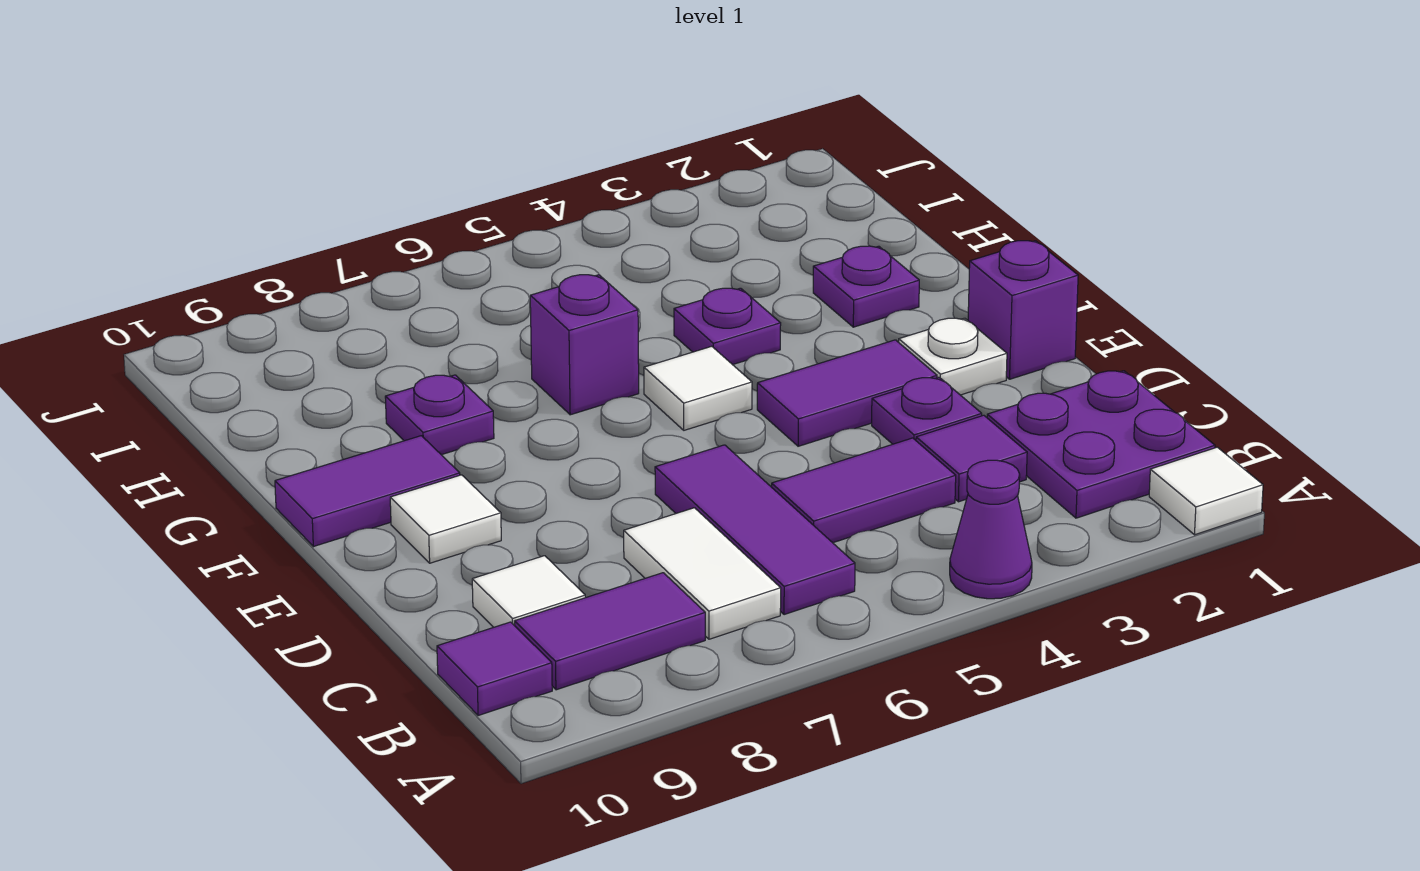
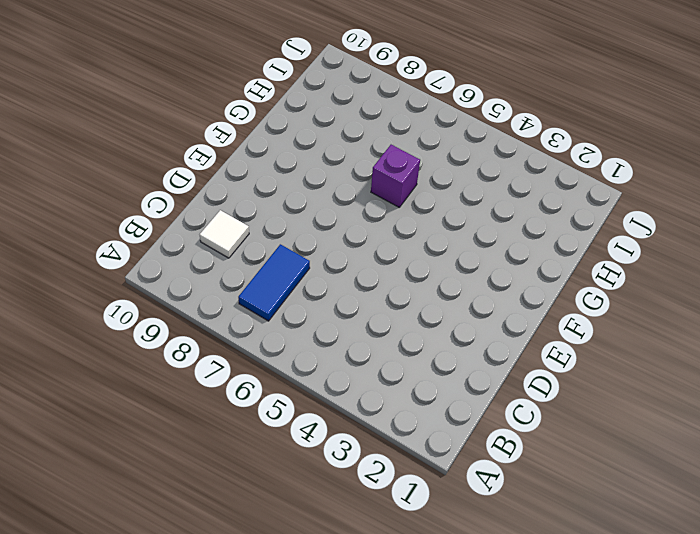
blue tile B7:C7 level 1 -> white tile B7:C7 level 1
none -> white tile A1 level 1
none -> purple cone A4 level 1
none -> purple plate B1:C2 level 1

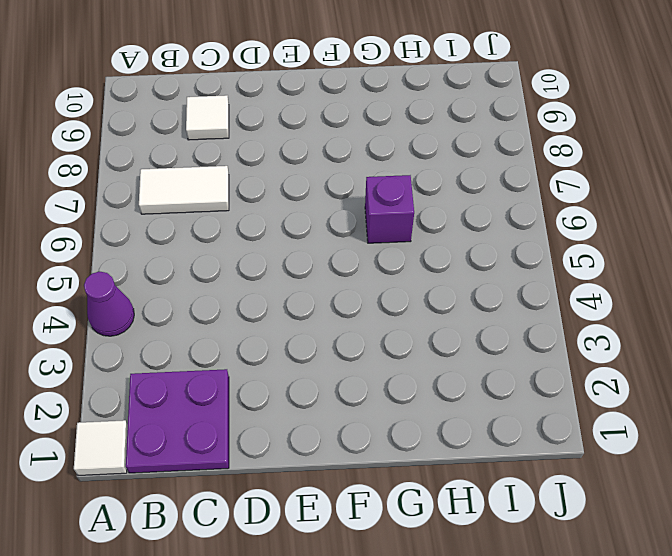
none -> purple tile B6:D6 level 1
none -> purple tile B8:B9 level 1
none -> purple tile B10 level 1

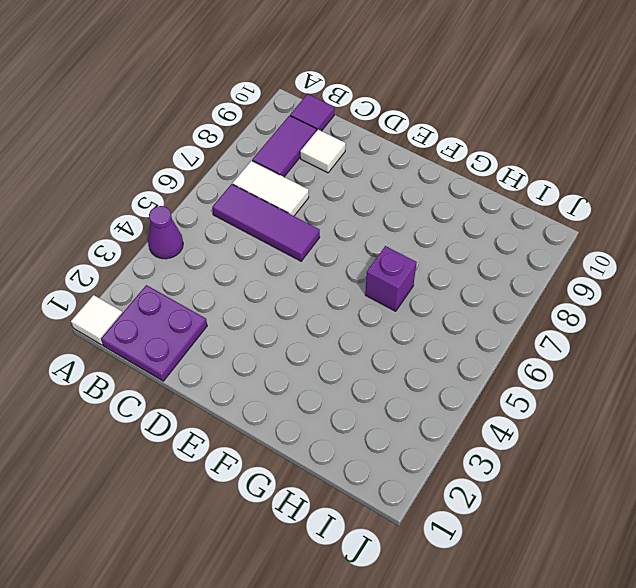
none -> purple tile C3 level 1
none -> purple tile C4:C5 level 1
none -> purple plate D3 level 1

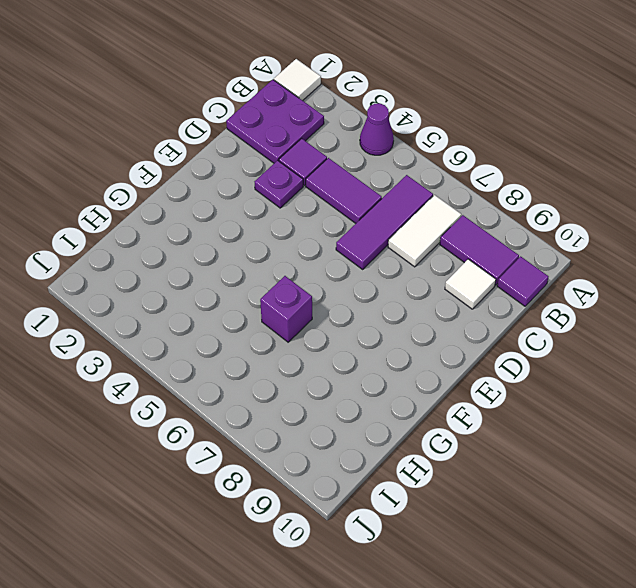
none -> purple brick E1 level 1
none -> white plate E2 level 1
none -> purple tile E3:E4 level 1

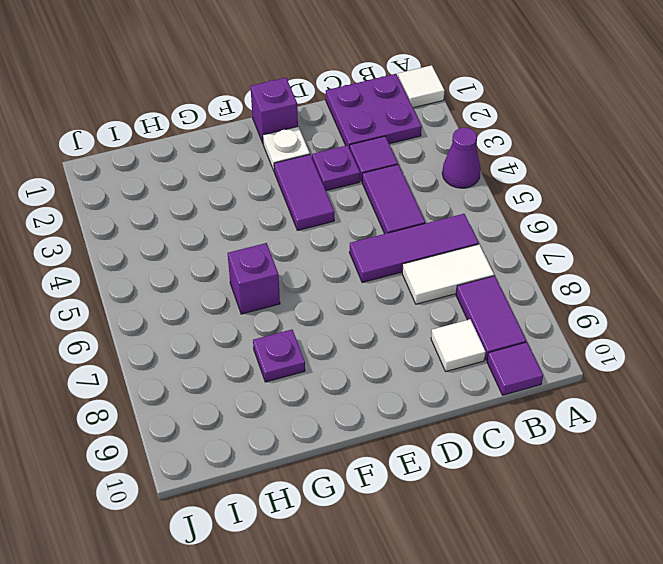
none -> white tile E9 level 1
none -> white tile F5 level 1
none -> purple tile F9:F10 level 1

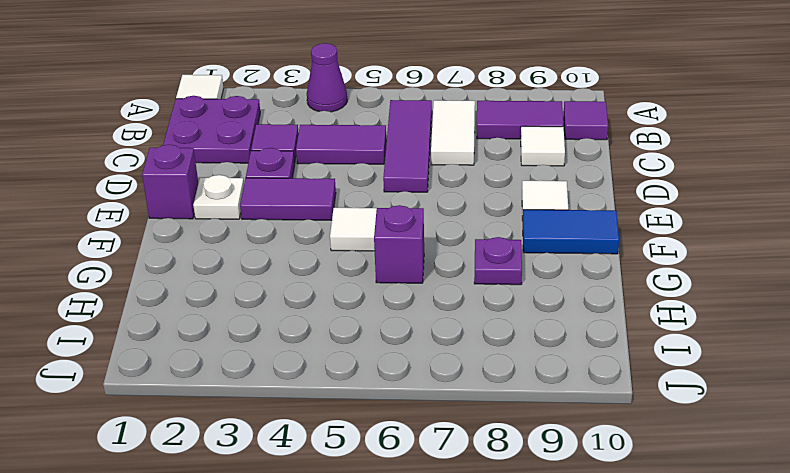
blue tile F9:F10 level 1 -> purple tile F9:F10 level 1
none -> purple plate G2 level 1
none -> purple plate G4 level 1

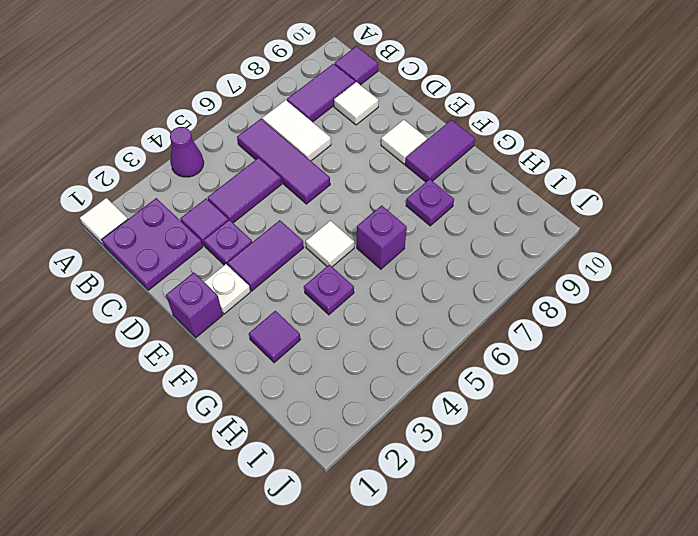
purple tile G2 level 1 -> purple plate G2 level 1

